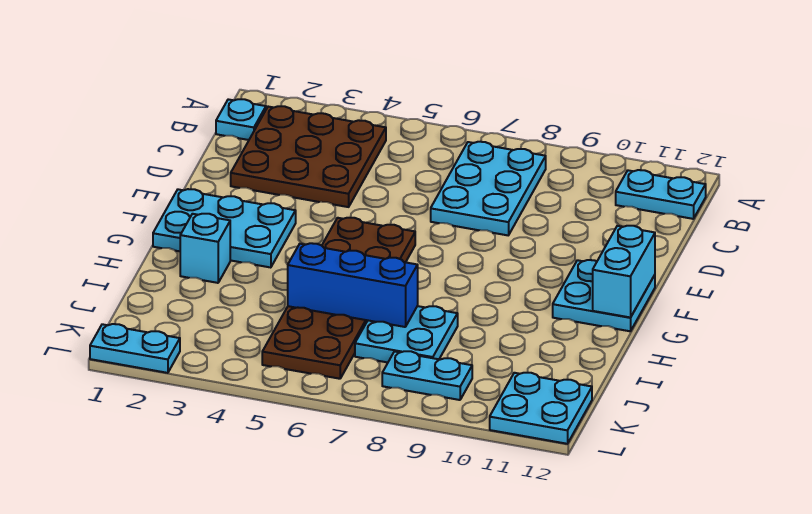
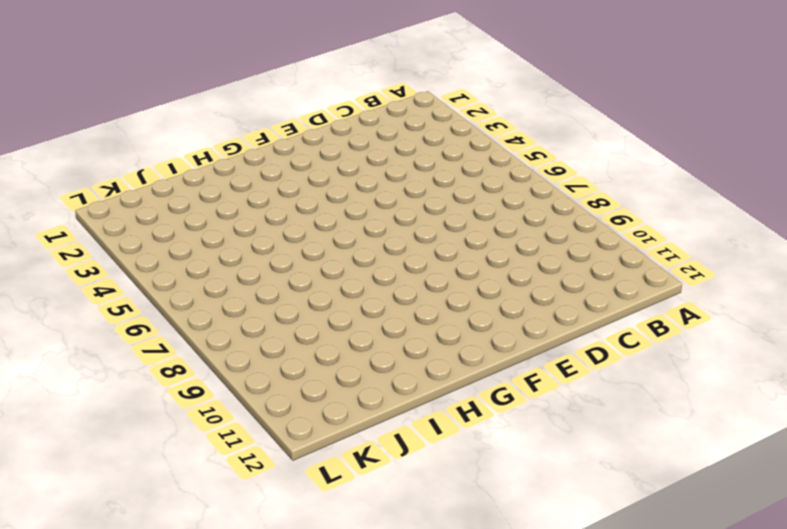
none -> cyan plate B1 level 1
none -> brown plate B2:D4 level 1
none -> cyan plate B7:D8 level 1

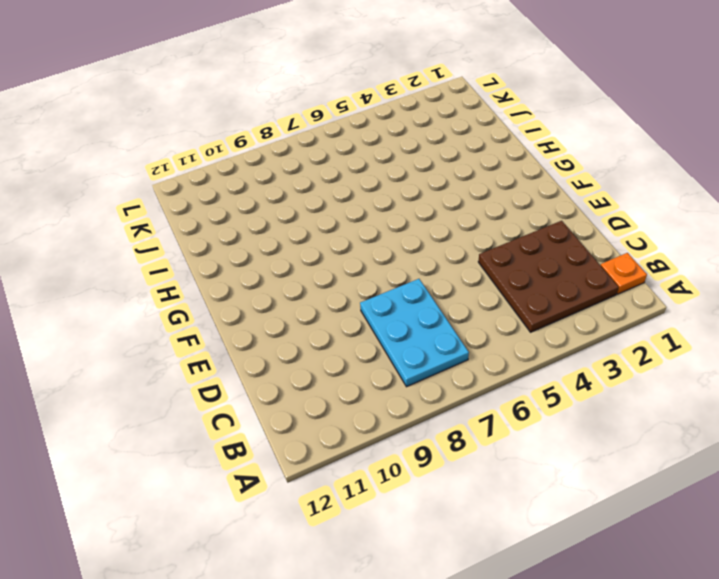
orange plate B1 level 1 -> cyan plate B1 level 1
none -> cyan plate B11:B12 level 1
none -> cyan plate F1:G3 level 1
none -> brown plate F5:K6 level 1

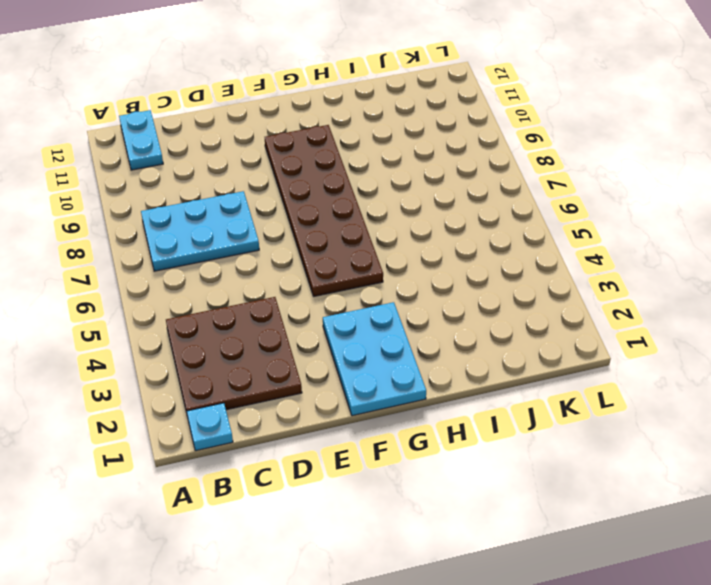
brown plate F5:G10 level 1 -> brown plate F5:K6 level 1
none -> cyan plate F11:G12 level 1
none -> cyan brick H2 level 1
none -> cyan plate I7:J8 level 1

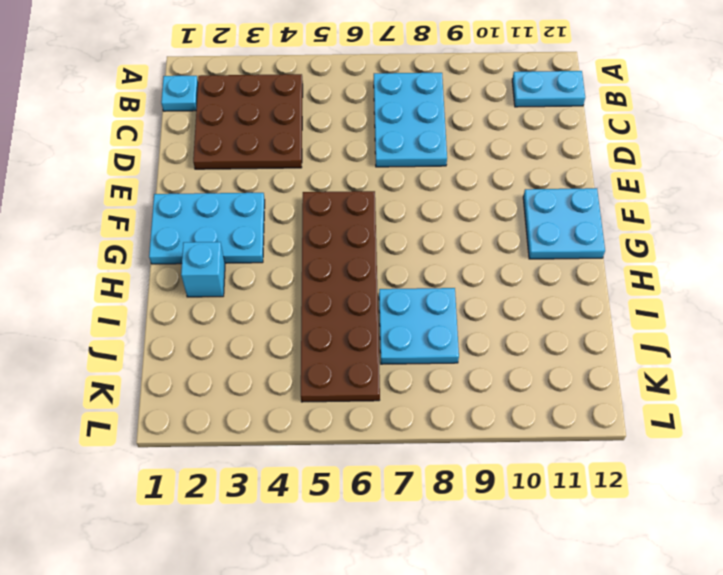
none -> cyan plate K8:K9 level 1
none -> cyan plate K11:L12 level 1
none -> cyan plate L1:L2 level 1

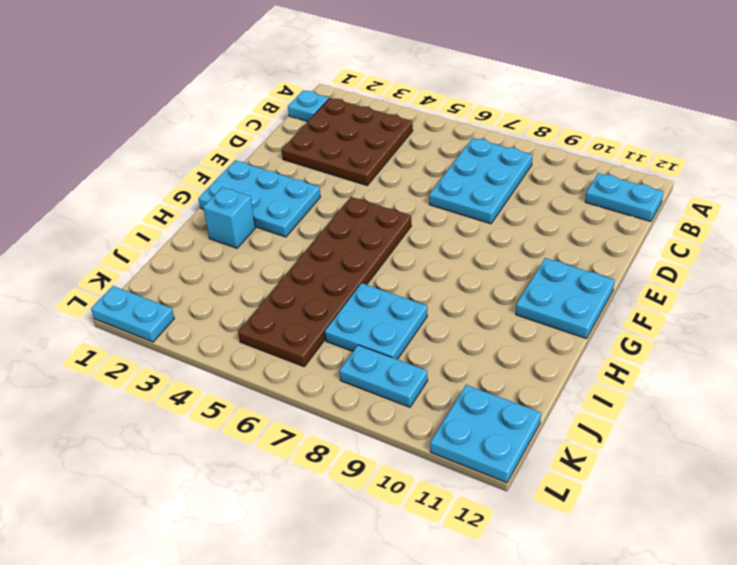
none -> cyan brick F12:G12 level 2
none -> blue brick I5:I7 level 2

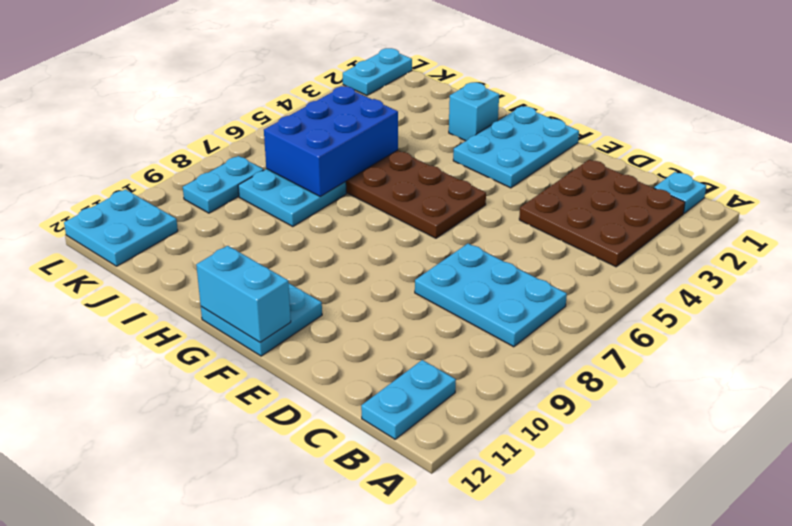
blue brick I5:J7 level 2 -> blue brick I5:I7 level 2

